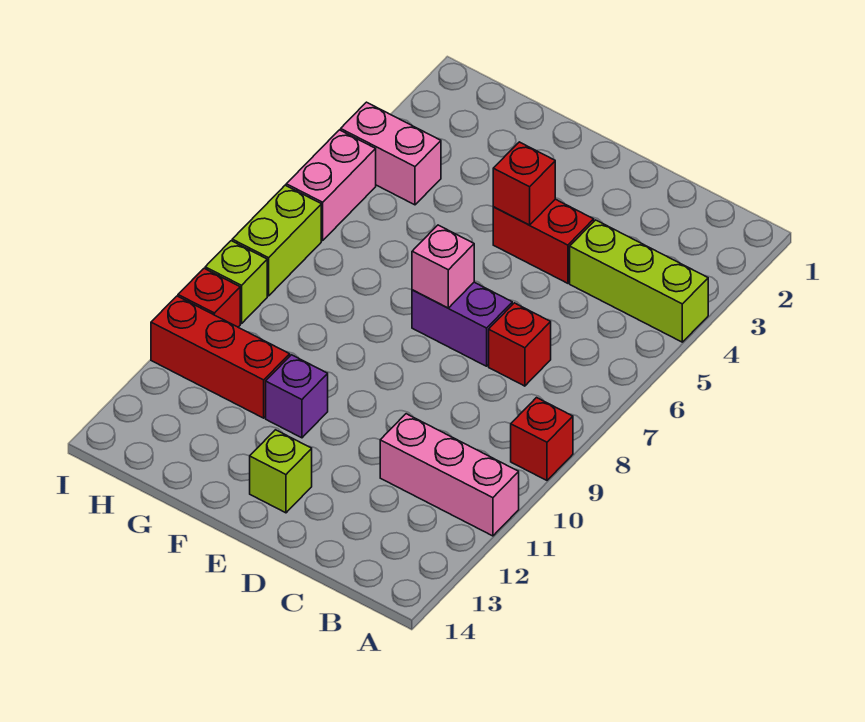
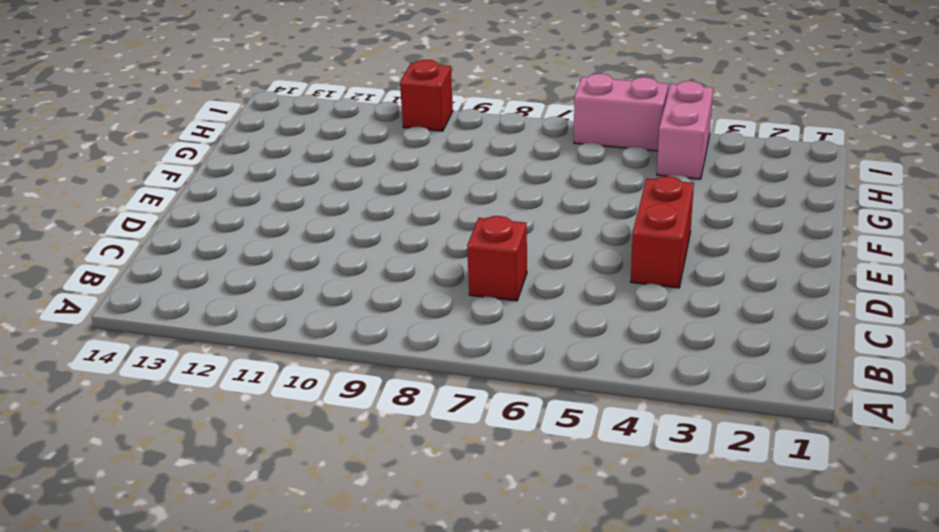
none -> lime brick A4:C4 level 1
none -> red brick A9 level 1
none -> pink brick A11:C11 level 1

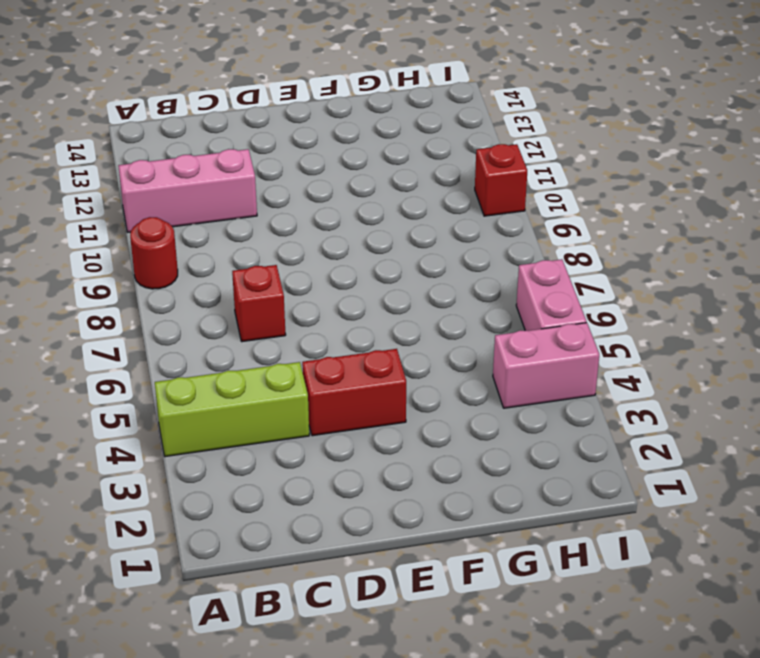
red round brick A9 level 1 -> red brick A9 level 1
none -> purple brick D7:E7 level 1
none -> lime brick E13 level 1
none -> purple brick F11 level 1

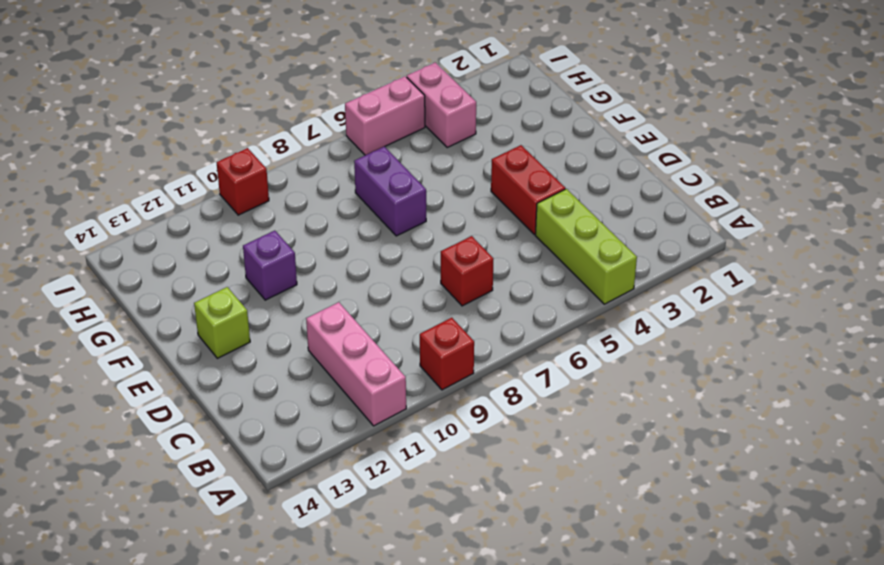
purple brick F7:G7 level 1 -> purple brick D7:E7 level 1
none -> red brick G11:I11 level 1
none -> lime brick I7:I8 level 1
none -> lime brick I9 level 1

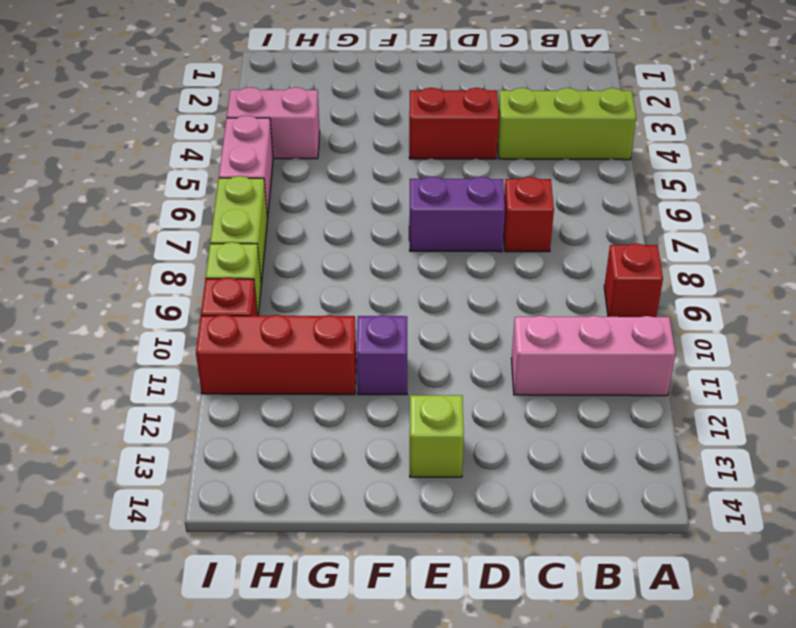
none -> red brick E4 level 2
none -> pink brick E7 level 2

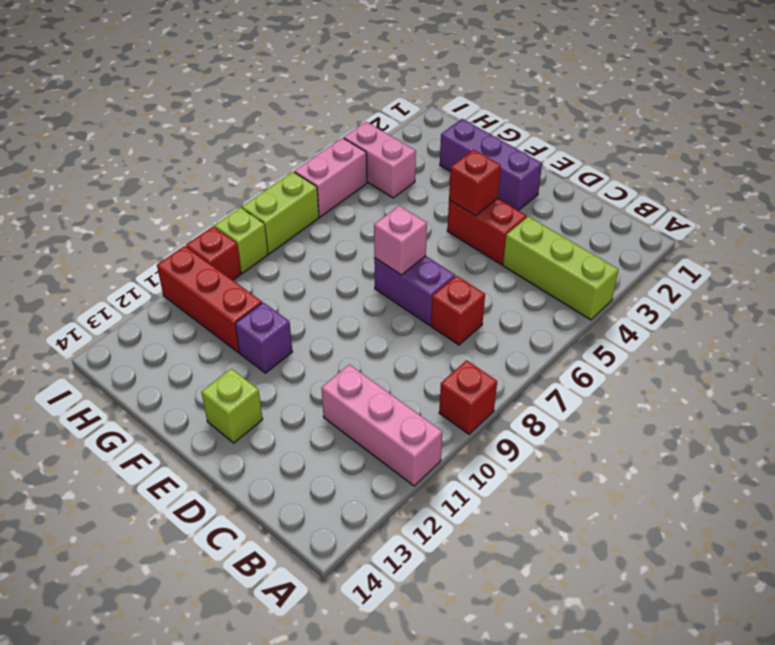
purple brick E2:G2 level 1 -> none

